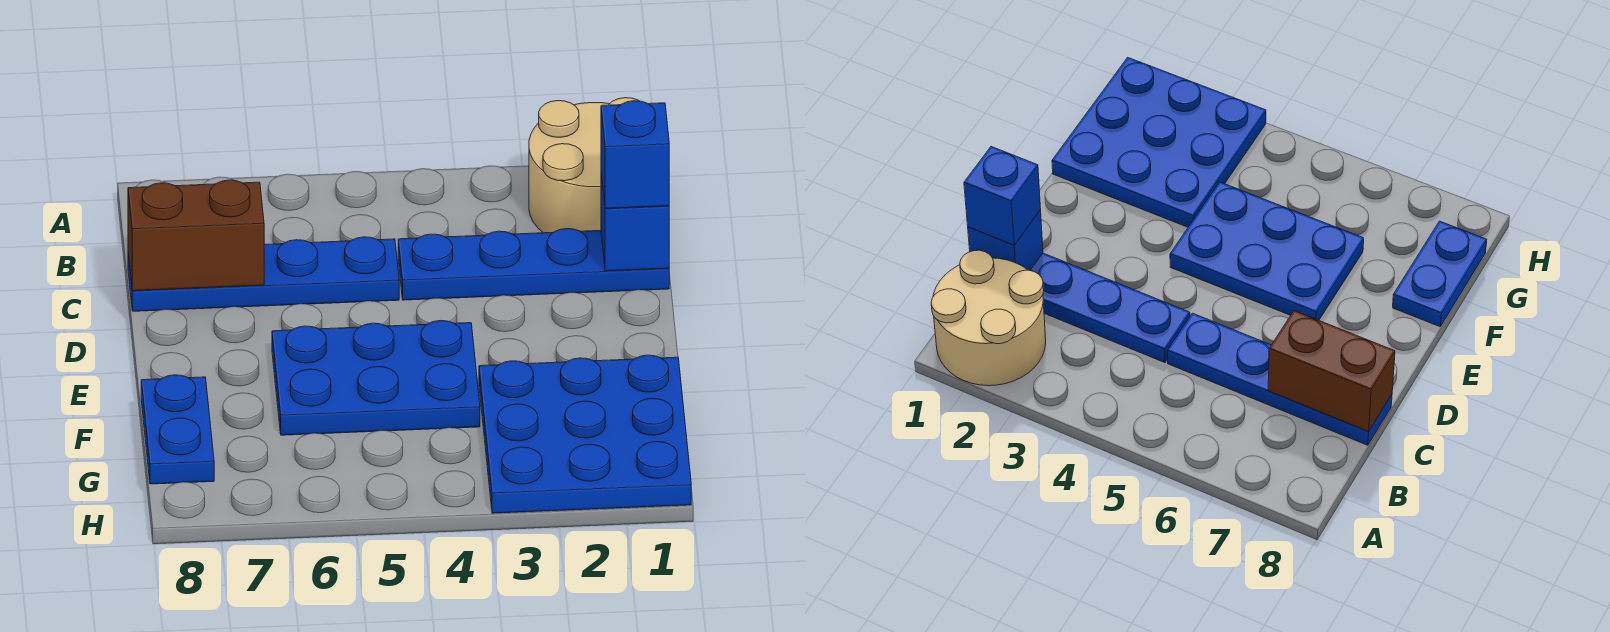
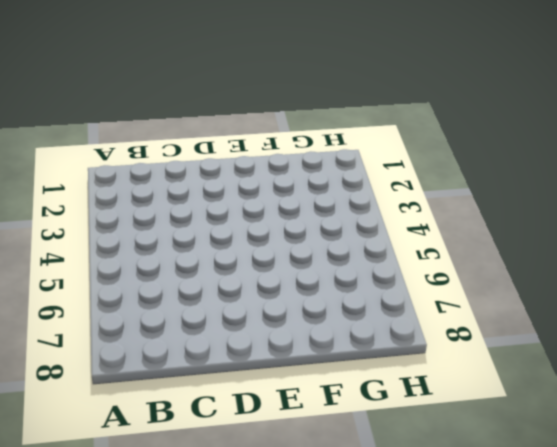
none -> tan round brick A1:B2 level 1
none -> blue plate C1:C4 level 1

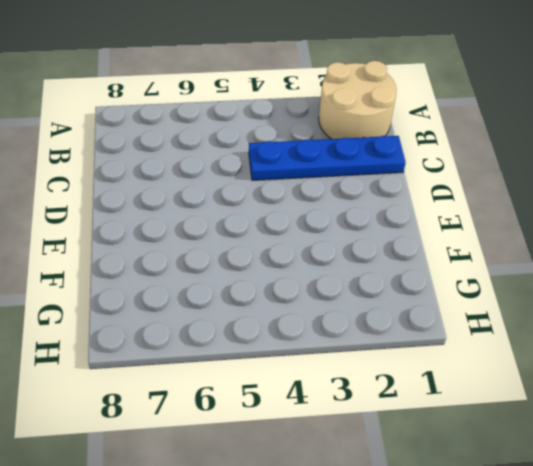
none -> blue plate C5:C8 level 1
none -> blue plate E4:F6 level 1

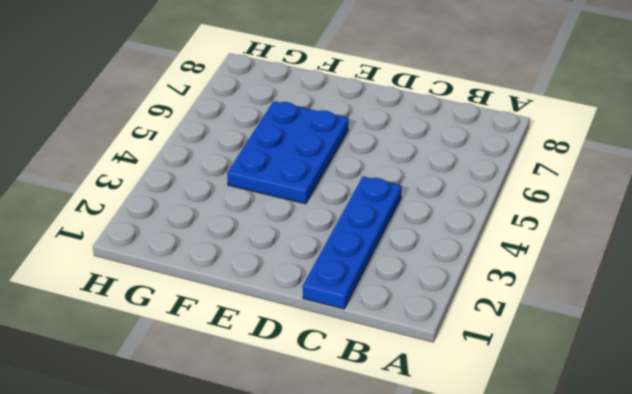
none -> tan round brick A1:B2 level 1
none -> blue plate C5:C8 level 1

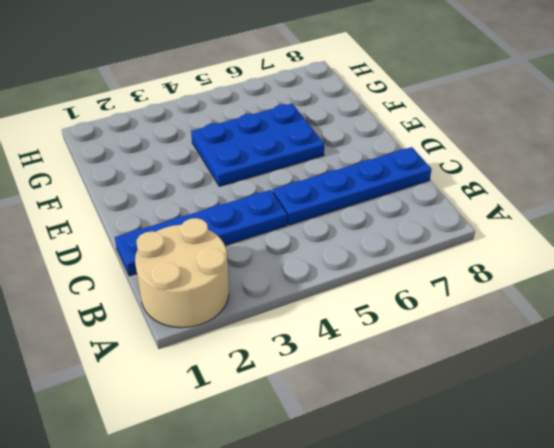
none -> blue plate F1:H3 level 1
none -> blue plate F8:G8 level 1

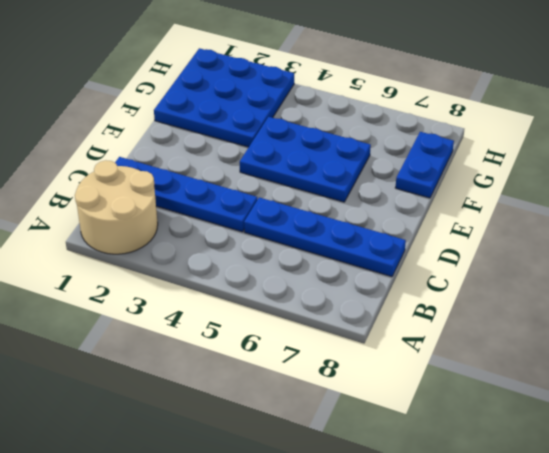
none -> blue brick C1 level 2
none -> brown brick C7:C8 level 2

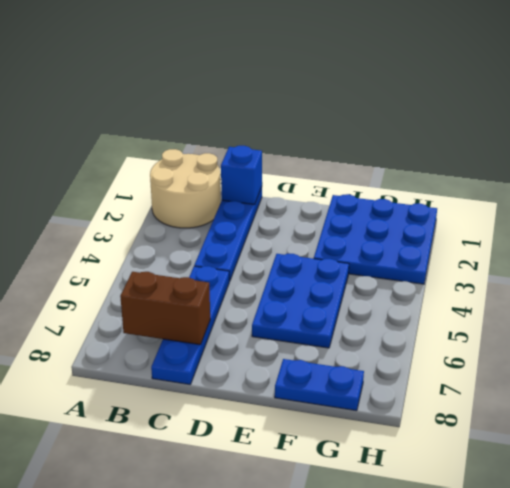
brown brick B7:C7 level 2 -> brown brick C7:C8 level 2
none -> blue brick C1 level 3

